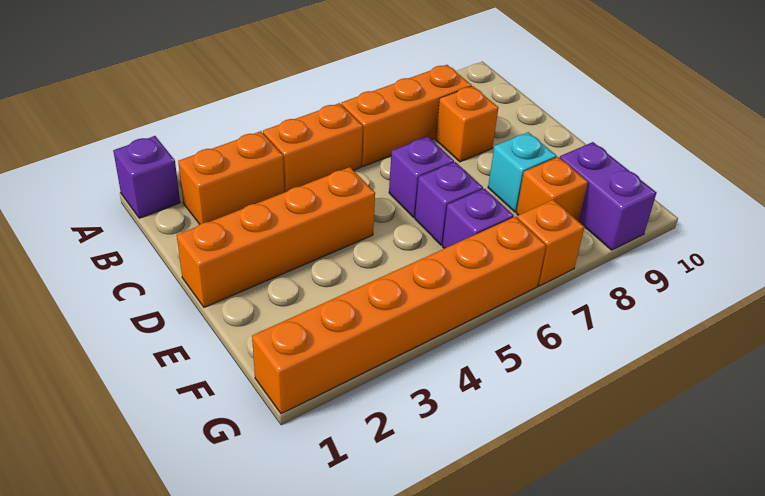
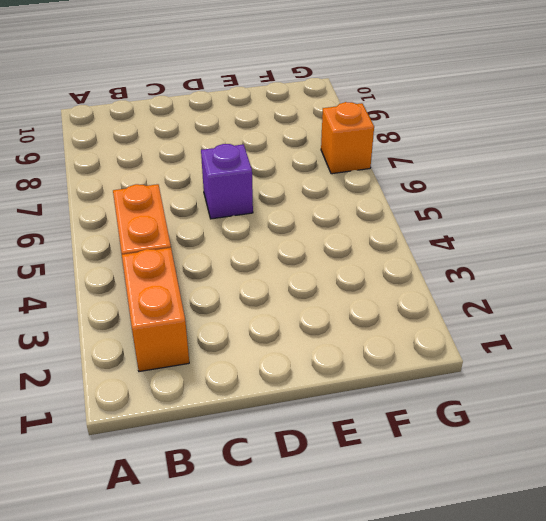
none -> purple brick A1 level 1
none -> orange brick B6:B8 level 1
none -> orange brick C8 level 1

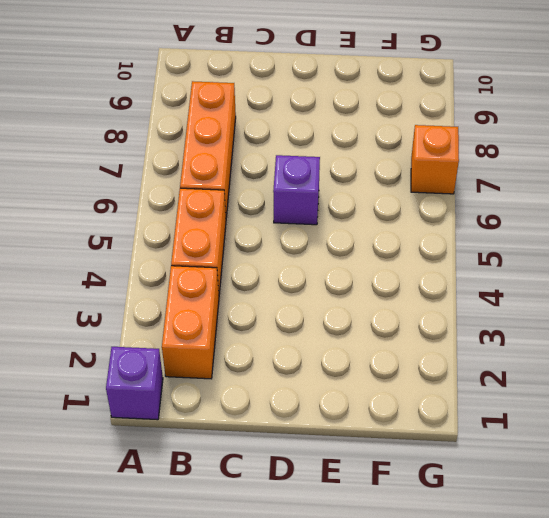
none -> orange brick C8 level 1
none -> orange brick D1:D4 level 1
none -> purple brick E6 level 1

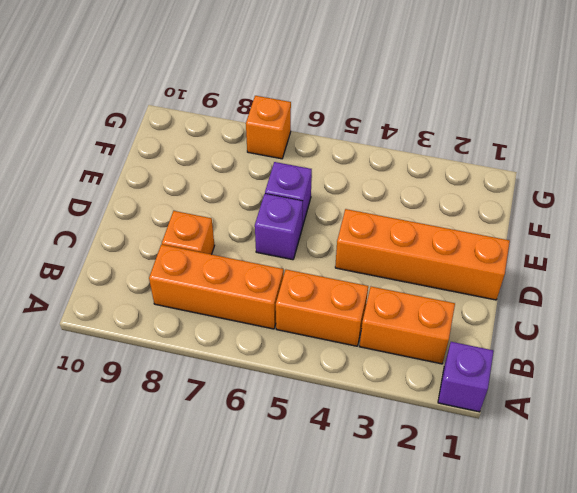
none -> cyan brick E8 level 1
none -> purple brick F6 level 1
none -> orange brick F8 level 1

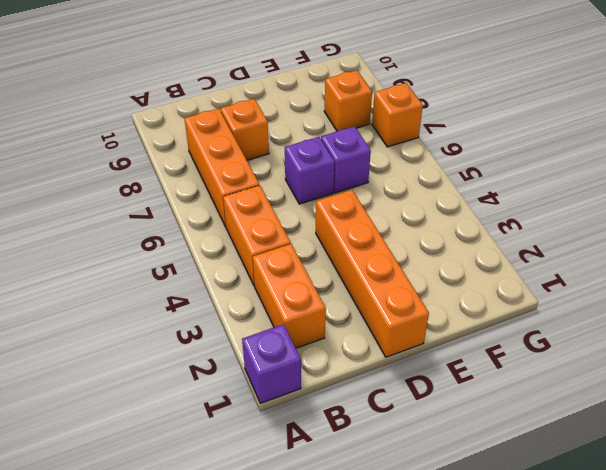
none -> cyan brick E8 level 1
none -> purple brick F6 level 1
none -> purple brick F9:G9 level 1

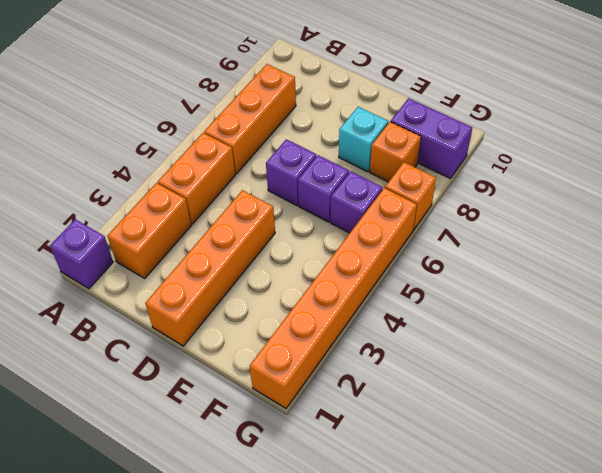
none -> orange brick C8 level 1

